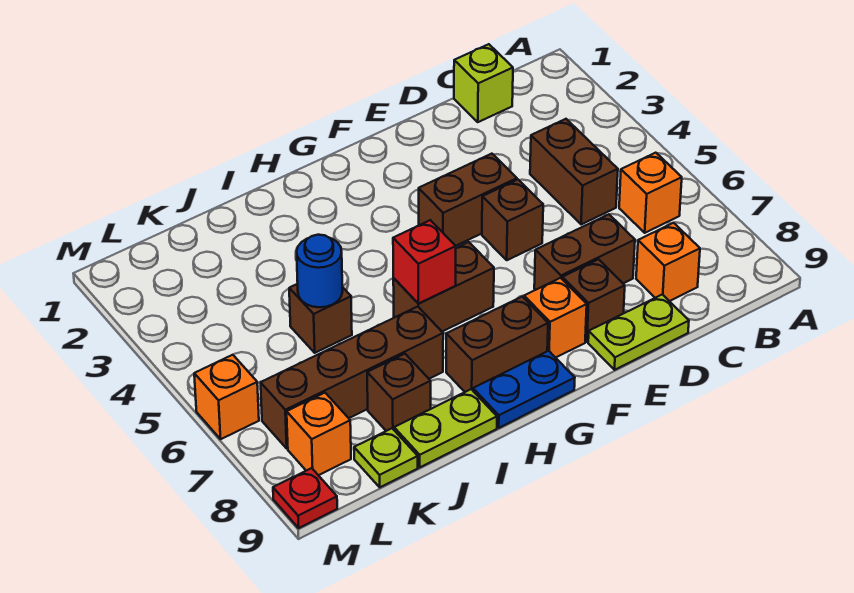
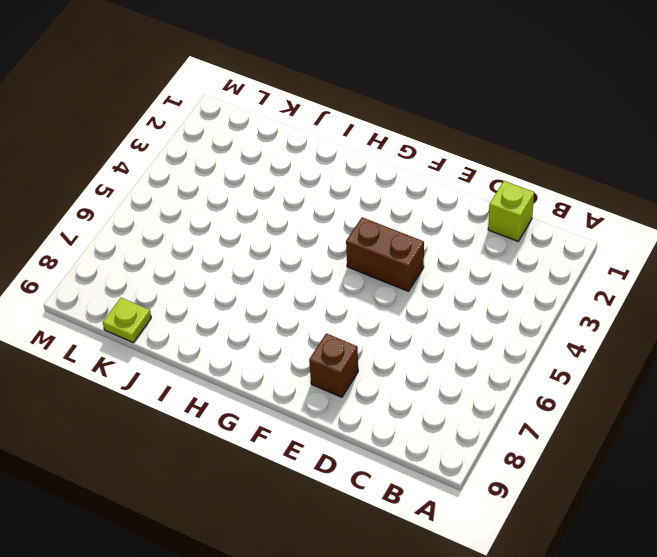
none -> orange brick B6 level 1
none -> brown brick C4:C5 level 1
none -> orange brick C8 level 1

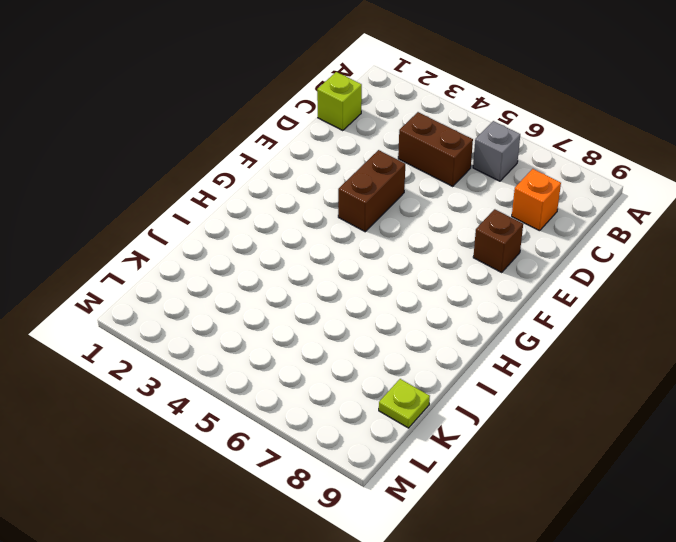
grey brick B6 level 1 -> orange brick B6 level 1
none -> brown brick D7:E7 level 1
none -> lime plate D9:E9 level 1
none -> brown brick E5 level 1

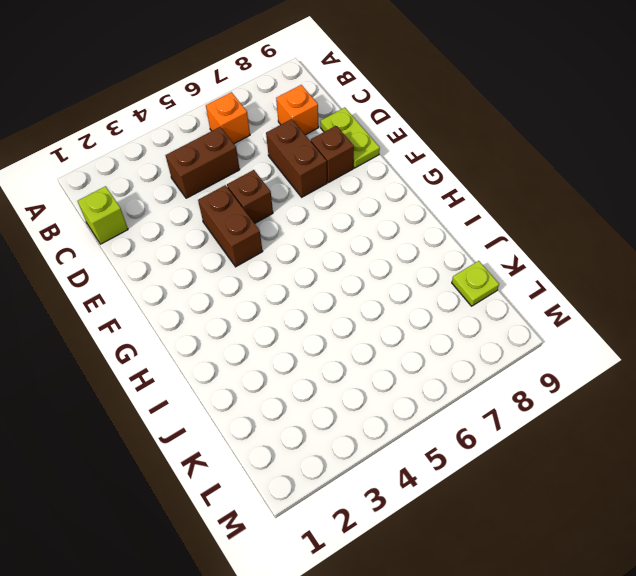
none -> orange brick F8 level 1
none -> brown brick G6:H6 level 1
none -> brown brick G8:H8 level 1

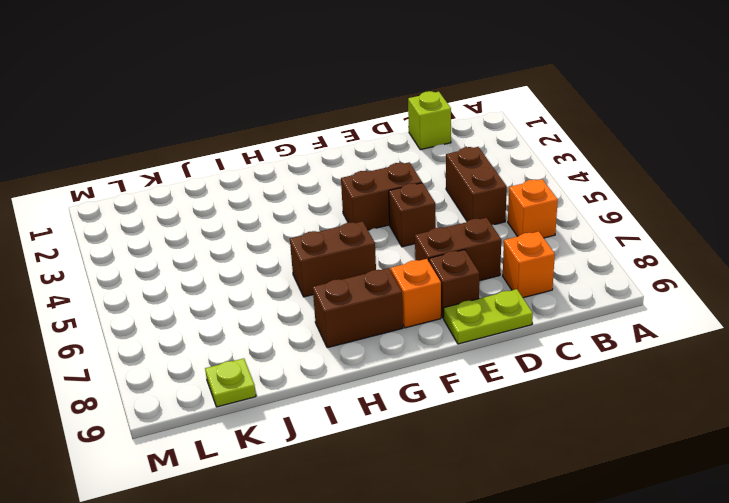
none -> blue plate G9:H9 level 1
none -> brown brick I7:L7 level 1
none -> lime plate I9:J9 level 1

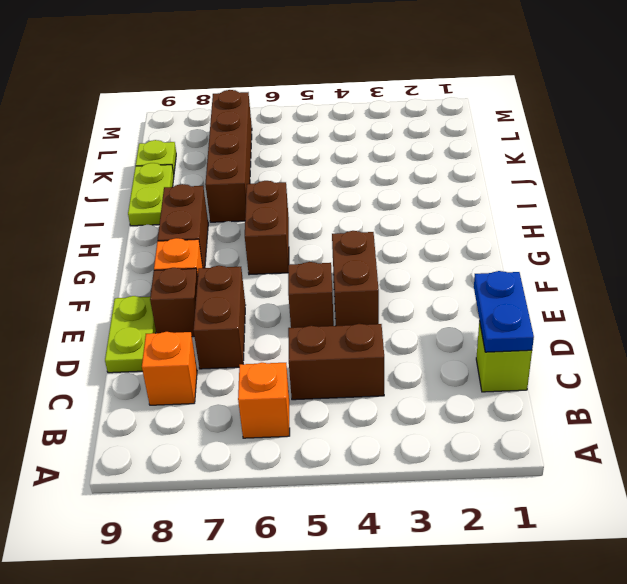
blue plate C1:D1 level 2 -> blue plate G9:H9 level 1
none -> brown brick J5 level 1
none -> brown brick J8 level 1
none -> orange brick L8 level 1

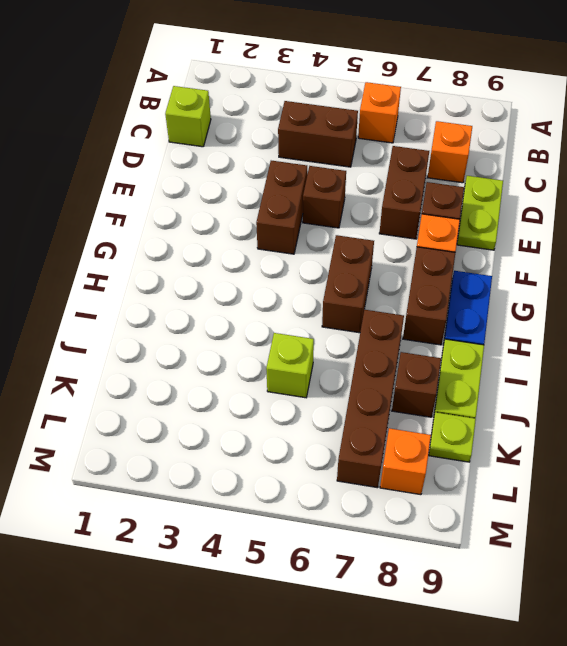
lime brick J5 level 1 -> brown brick J5 level 1
none -> orange brick M6 level 1
none -> red plate M9 level 1
none -> red brick H6 level 2

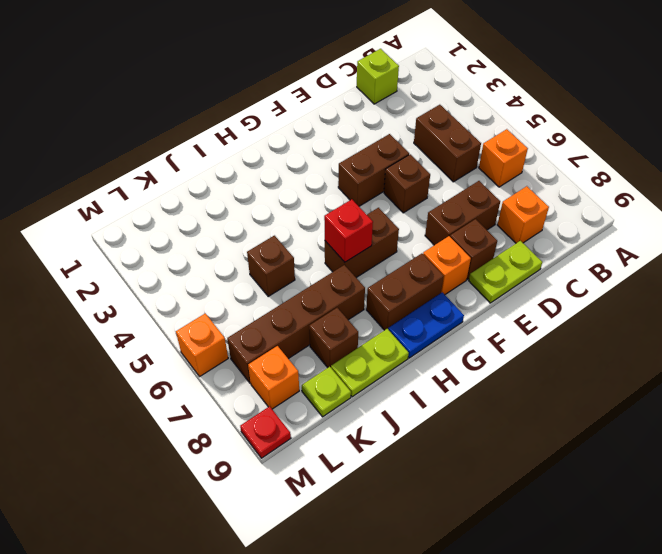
none -> blue round brick J5 level 2

